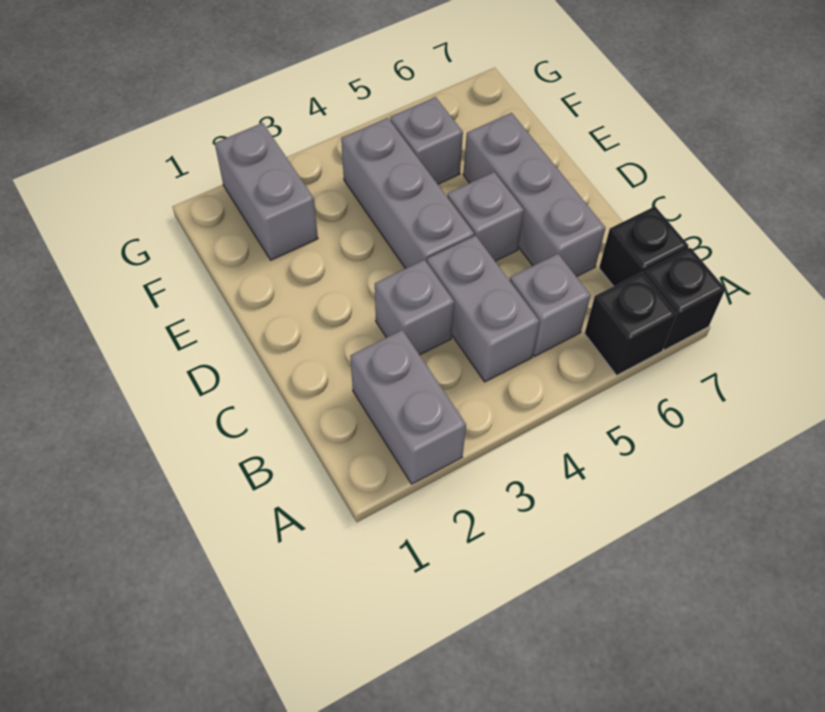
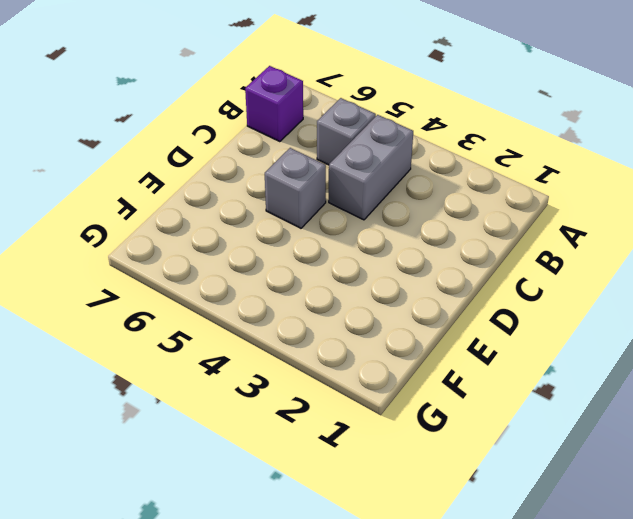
purple brick B7 level 1 -> black brick B7 level 1
none -> grey brick A2:B2 level 1
none -> black brick A6 level 1
none -> black brick A7 level 1

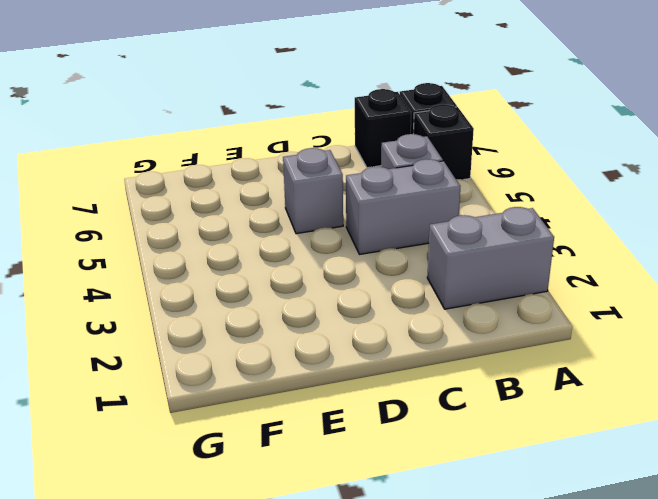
none -> grey brick C3 level 1
none -> grey brick C6:E6 level 1
none -> grey brick D4:F4 level 1

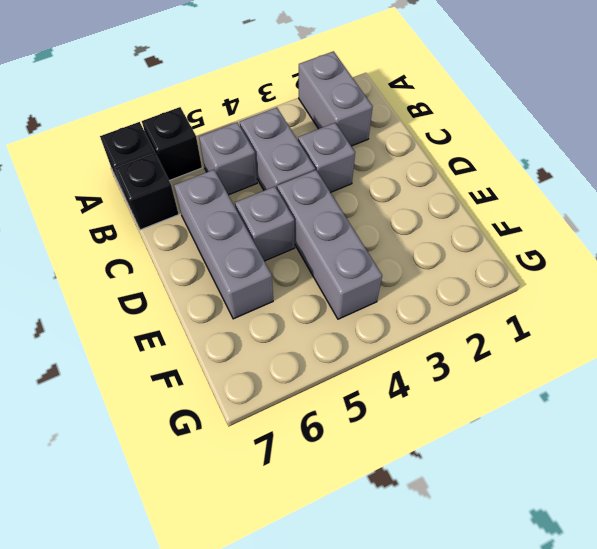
none -> grey brick F2:G2 level 1
none -> grey brick F5 level 1

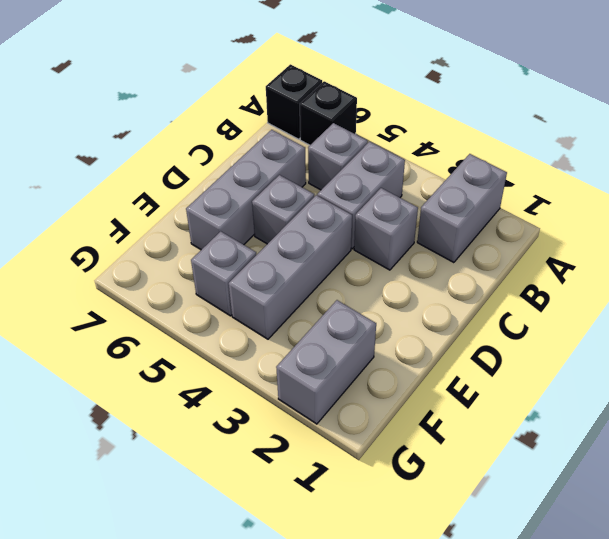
none -> black brick B7 level 1

